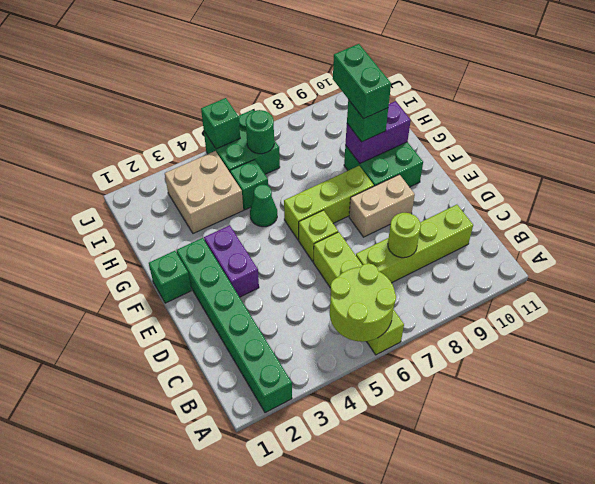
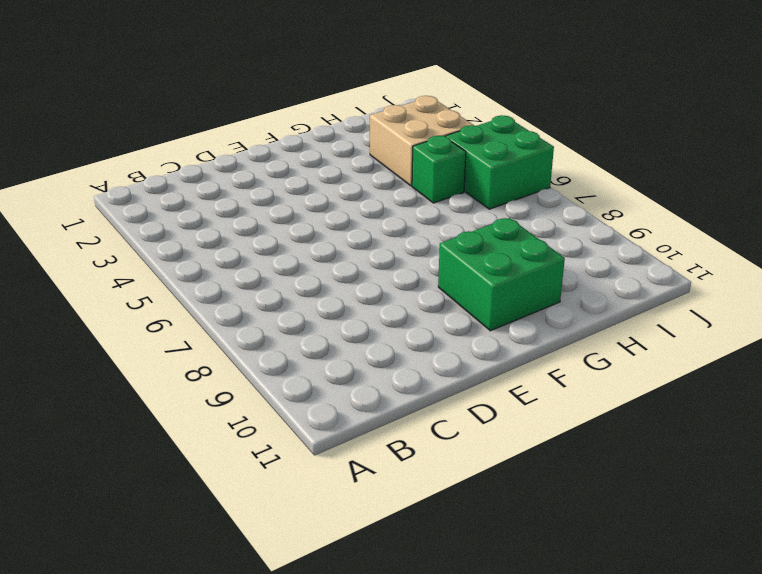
none -> green brick A2:F2 level 1
none -> lime brick A6:D6 level 1
none -> lime brick C7:C10 level 1

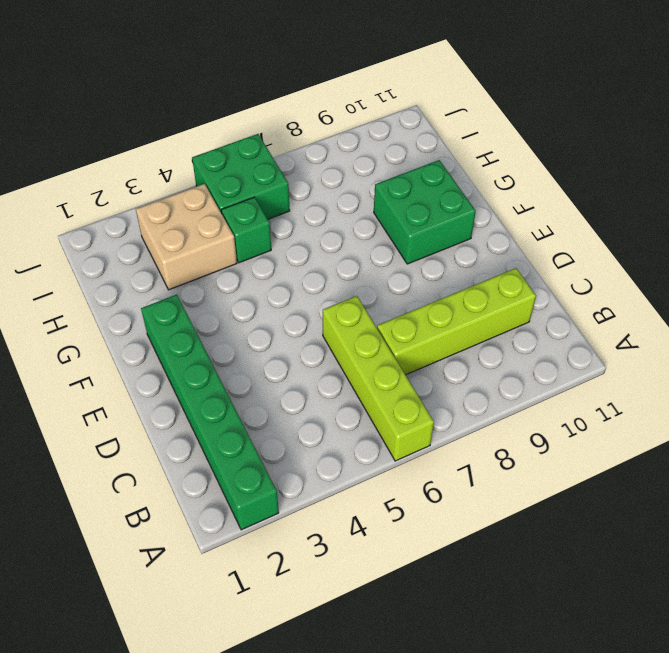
none -> purple brick E3:F3 level 1
none -> lime brick E6 level 1
none -> tan brick E8:E9 level 1

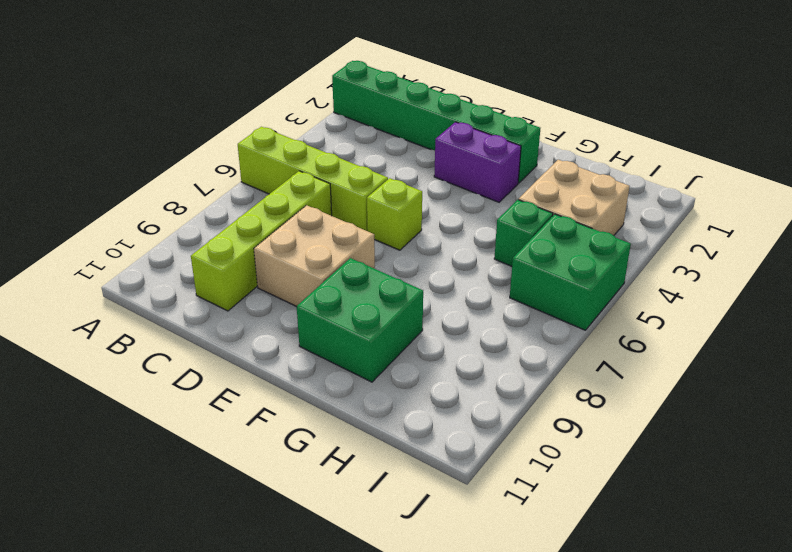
tan brick D8:E9 level 1 -> tan brick E8:E9 level 1
none -> green brick F1 level 1
none -> lime brick F6:F8 level 1
none -> green cone G5 level 1

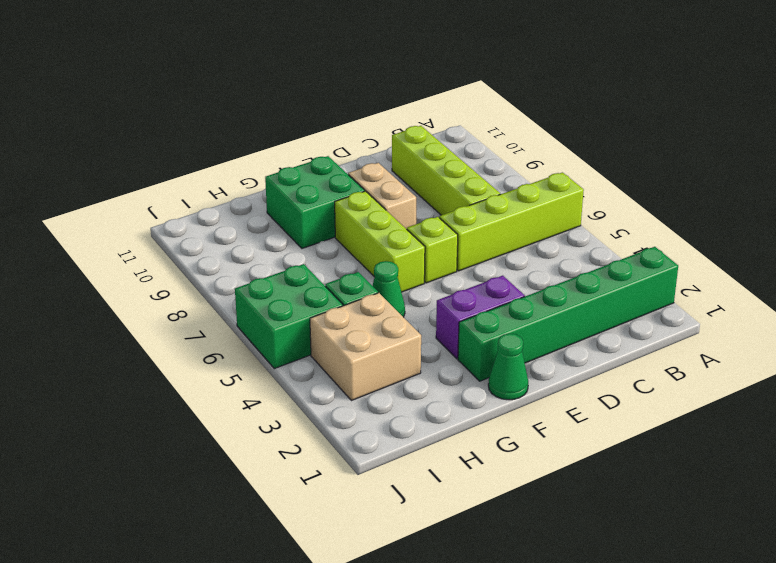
green cone F1 level 1 -> green brick F1 level 1
none -> lime round brick A5:B6 level 2
none -> lime round brick C8 level 2
none -> purple brick G9:G10 level 2

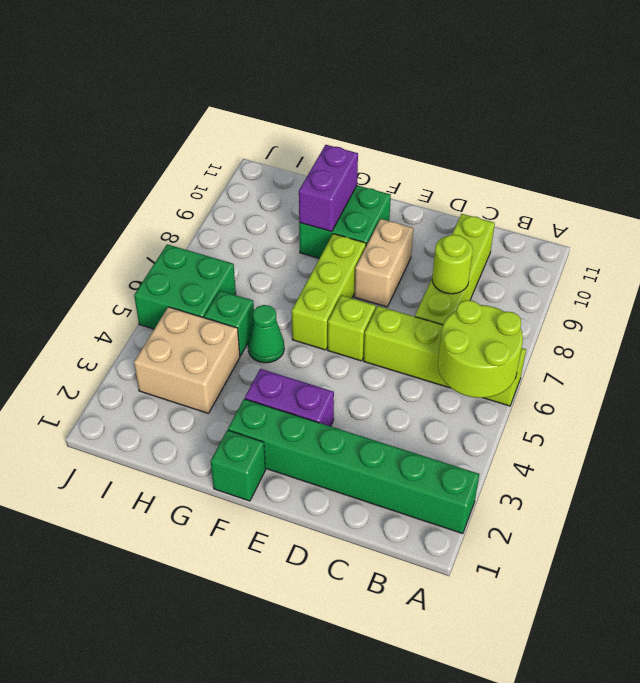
none -> green round brick I6 level 2
none -> green brick J5 level 2
none -> green brick G9 level 3

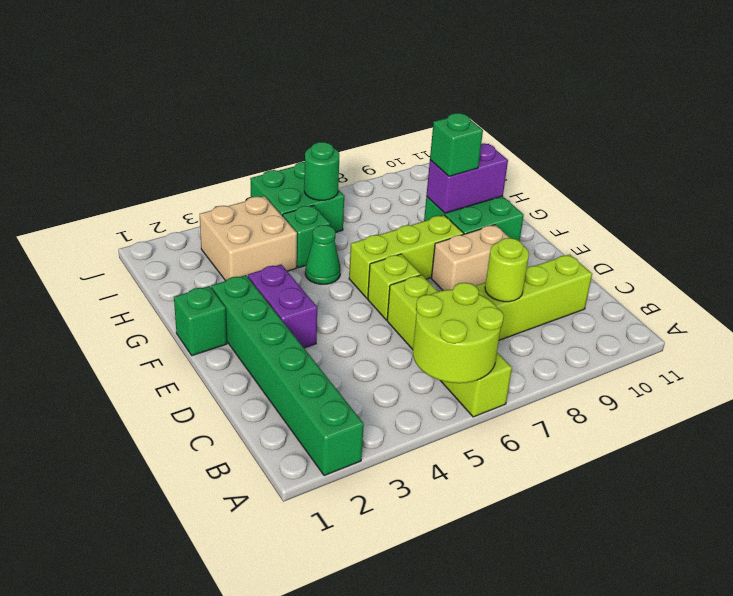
none -> green brick J5 level 2
none -> green brick G9:H9 level 4

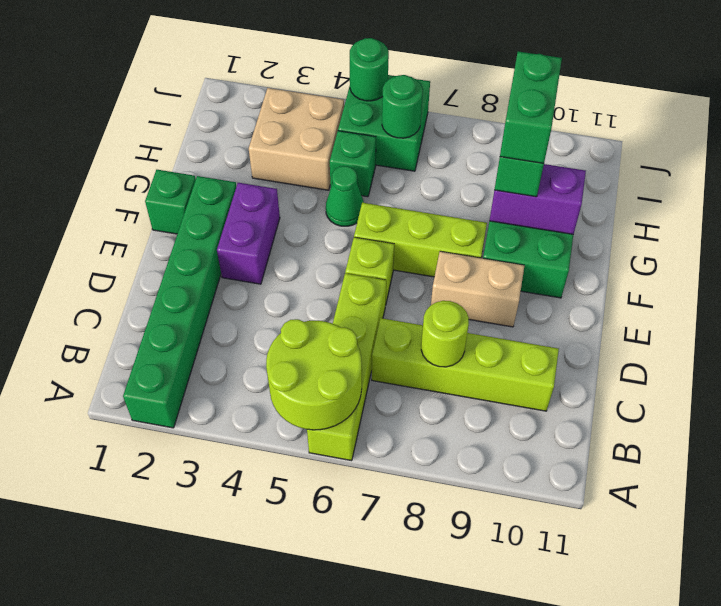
green round brick J5 level 2 -> green brick J5 level 2

